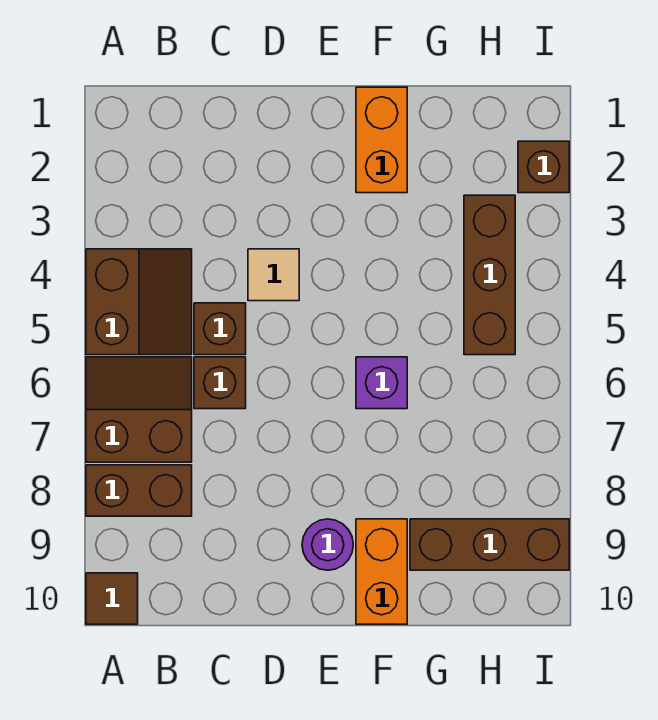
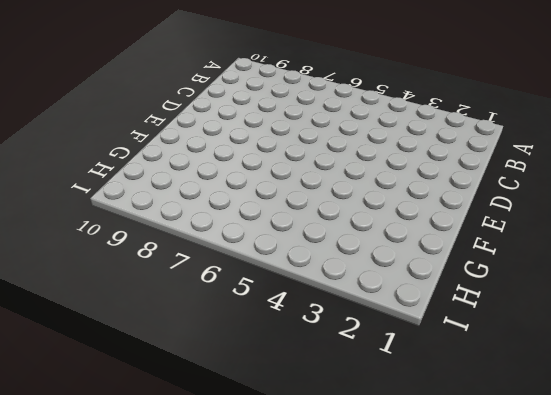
none -> brown slope A4:B5 level 1 top A
none -> brown slope A6:B7 level 1 top 7
none -> brown brick A8:B8 level 1

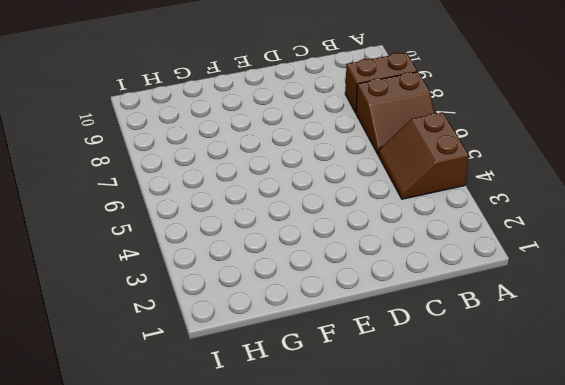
none -> brown tile A10 level 1
none -> brown brick C5 level 1
none -> brown brick C6 level 1

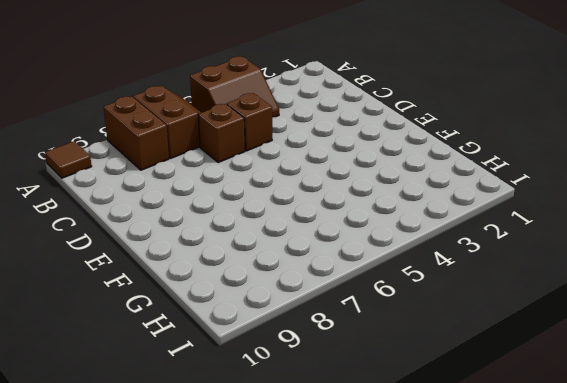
none -> tan tile D4 level 1
none -> purple round brick E9 level 1
none -> orange brick F1:F2 level 1

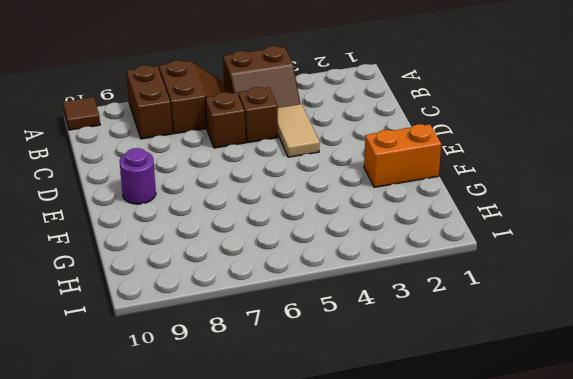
tan tile C4:D4 level 1 -> tan tile D4 level 1
none -> purple brick F6 level 1
none -> orange brick F9:F10 level 1
none -> brown brick G9:I9 level 1

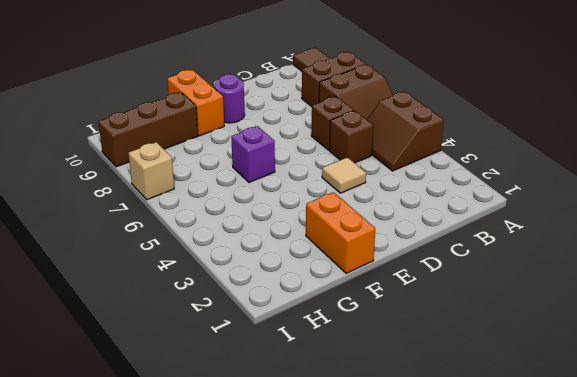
tan brick I7 level 1 -> none
none -> brown brick H3:H5 level 1
none -> brown brick I2 level 1

